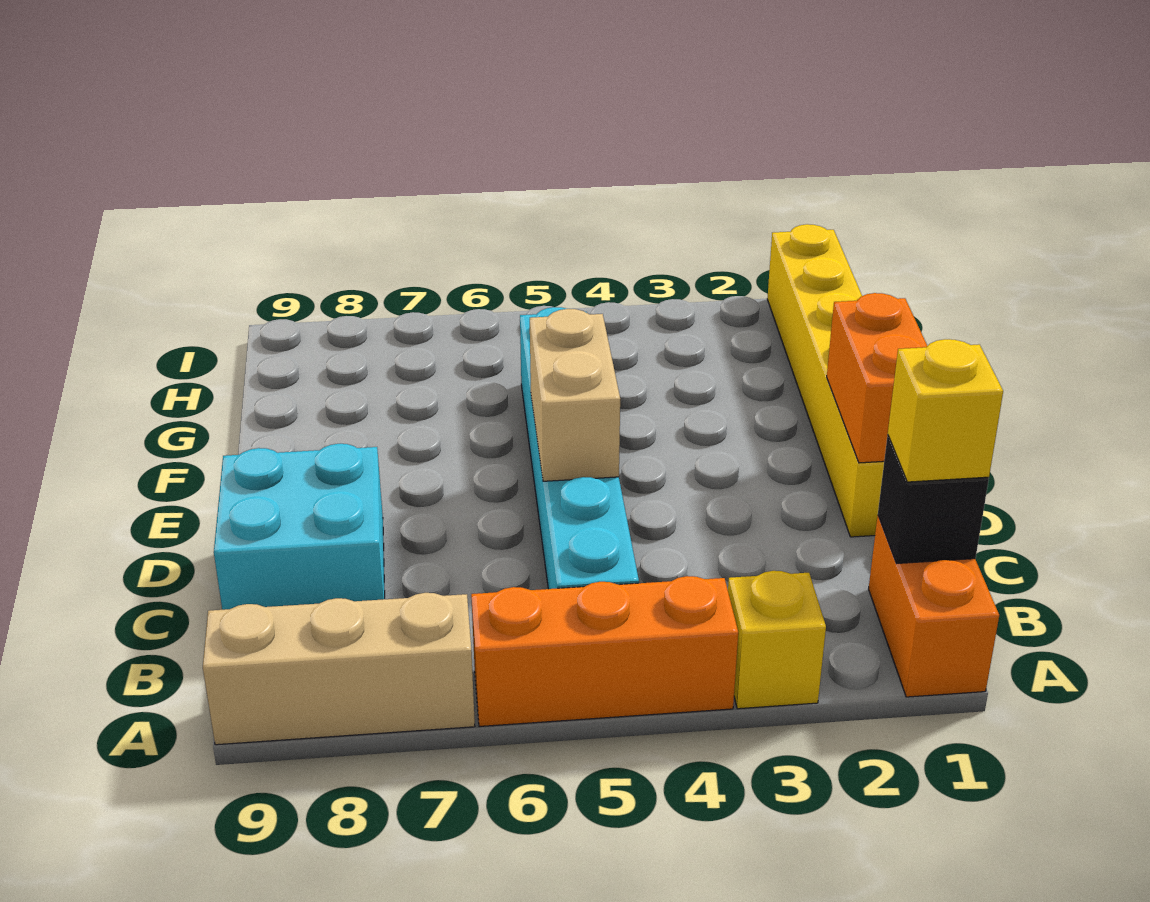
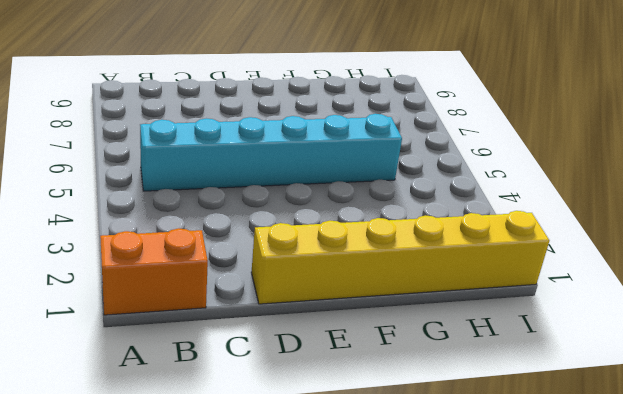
none -> yellow brick A3 level 1
none -> orange brick A4:A6 level 1

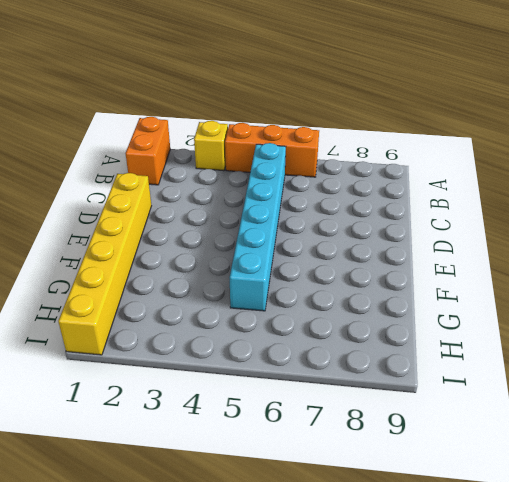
none -> tan brick A7:A9 level 1
none -> cyan brick C8:D9 level 1

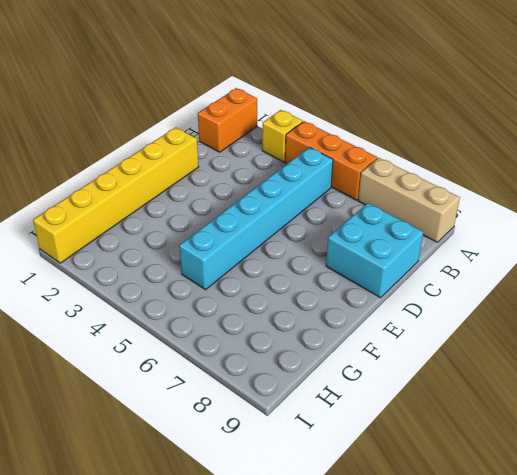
none -> black brick B1 level 2
none -> orange brick D1:E1 level 2

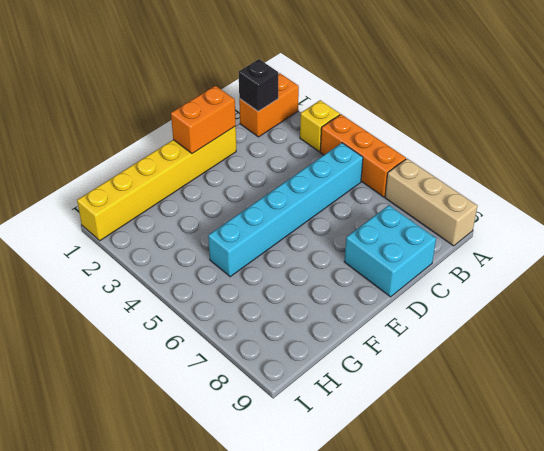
none -> tan brick D5:E5 level 2
none -> yellow brick B1 level 3

